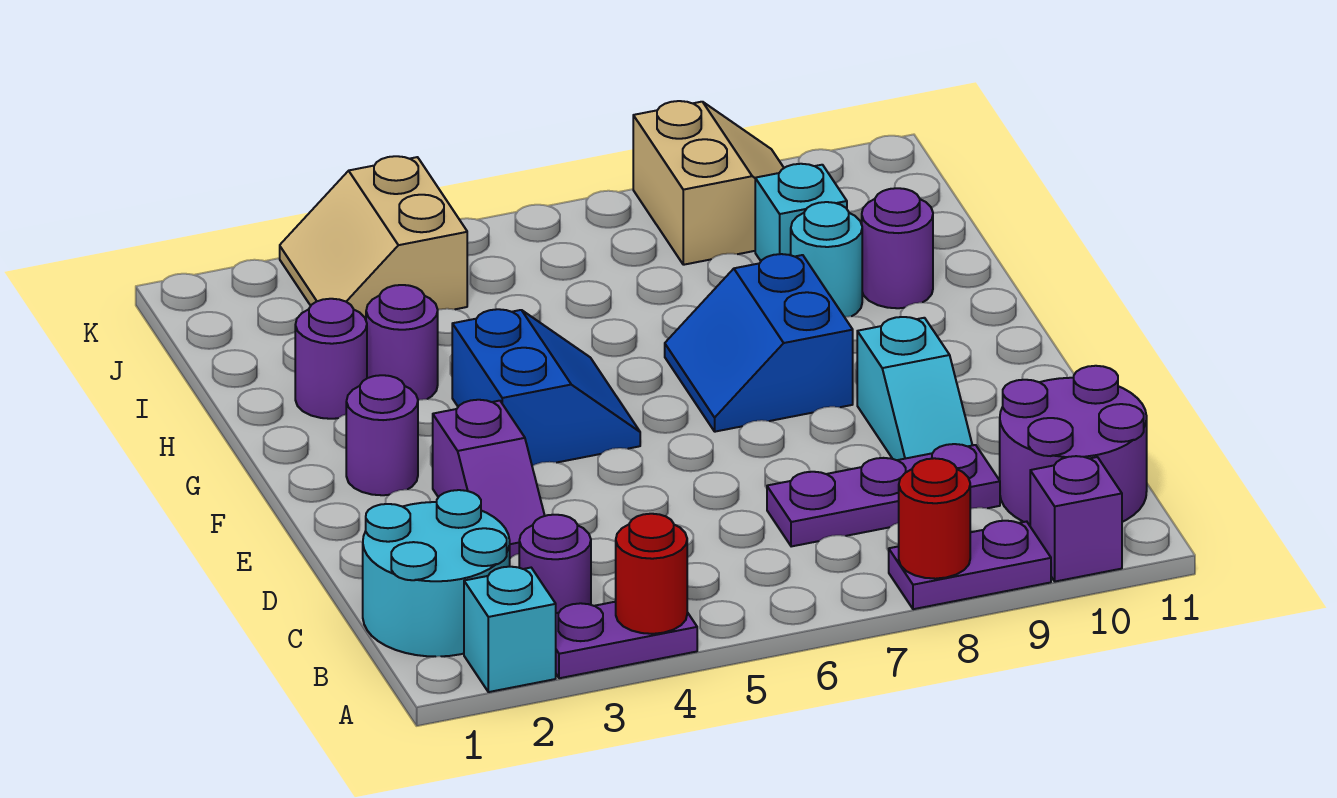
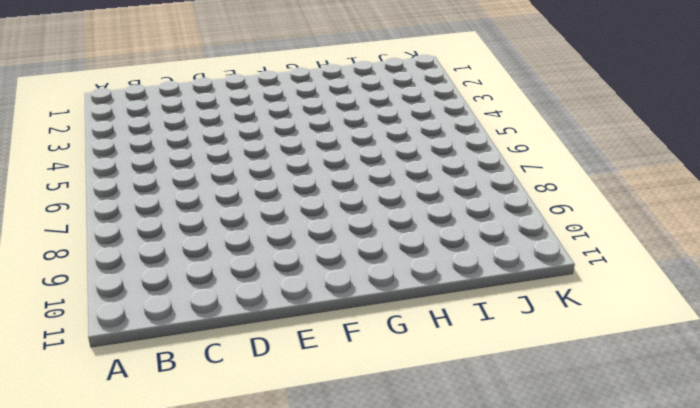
none -> cyan brick A2 level 1
none -> purple plate A3:A4 level 1
none -> purple plate A8:A9 level 1

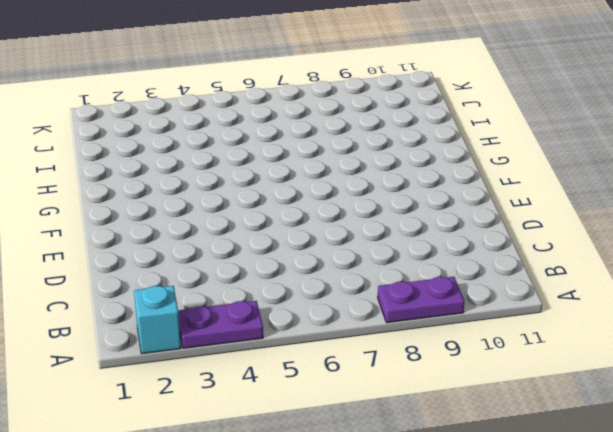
none -> purple brick A10 level 1
none -> cyan round brick B1:C2 level 1
none -> purple round brick B3 level 1

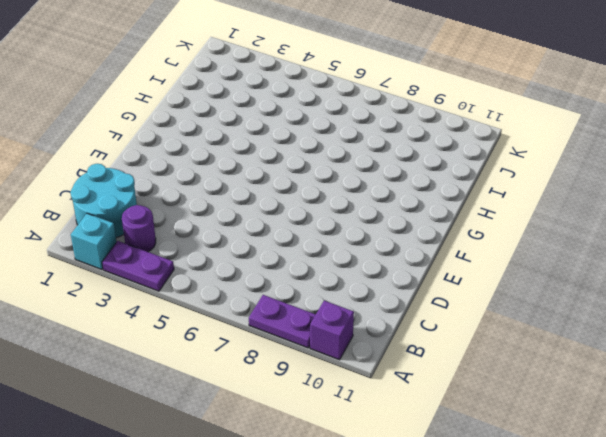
none -> purple round brick B10:C11 level 1
none -> purple plate C7:C9 level 1
none -> purple slope D3:E3 level 1 top E

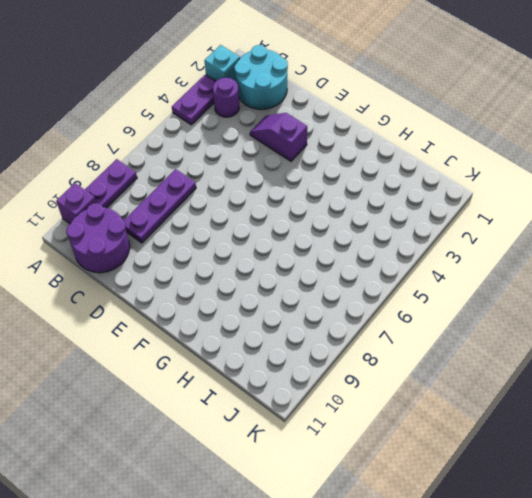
none -> cyan slope D9:E9 level 1 top E
none -> purple round brick F2 level 1
none -> blue slope F4:G5 level 1 top 4

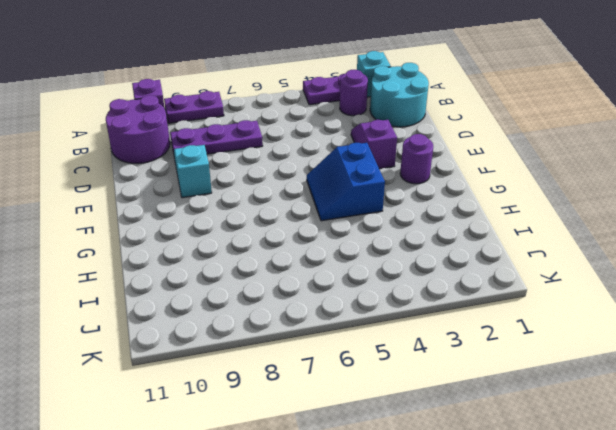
none -> blue slope F7:G8 level 1 top 8
none -> purple round brick H2 level 1
none -> purple round brick H3 level 1

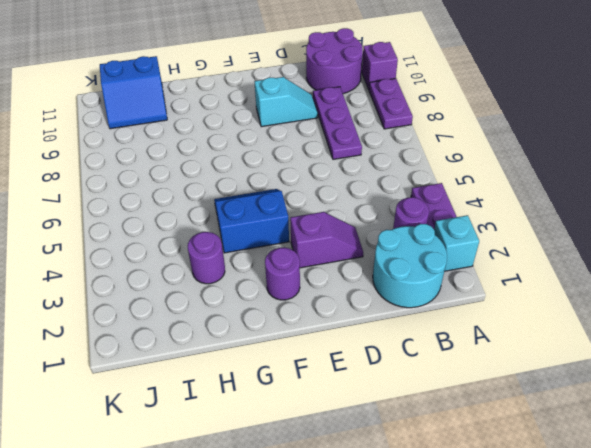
blue slope I10:J11 level 1 top 11 -> blue slope F7:G8 level 1 top 8
none -> purple round brick H2 level 1
none -> cyan round brick H9 level 1
none -> purple round brick H10 level 1

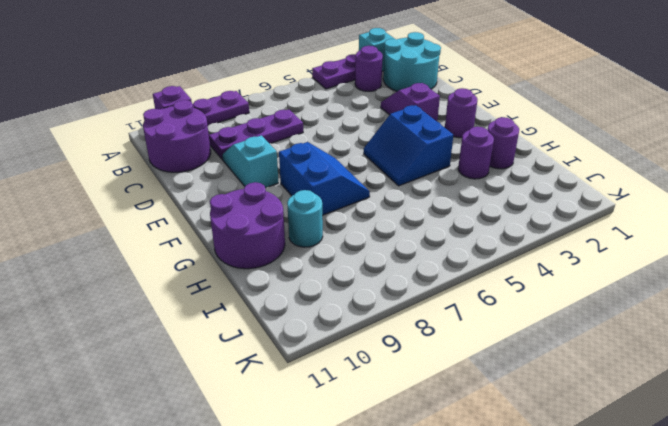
purple round brick G10:H11 level 1 -> purple round brick H10 level 1
none -> cyan brick I9 level 1
none -> tan slope J3:K4 level 1 top 4
none -> tan slope J8:K9 level 1 top 8

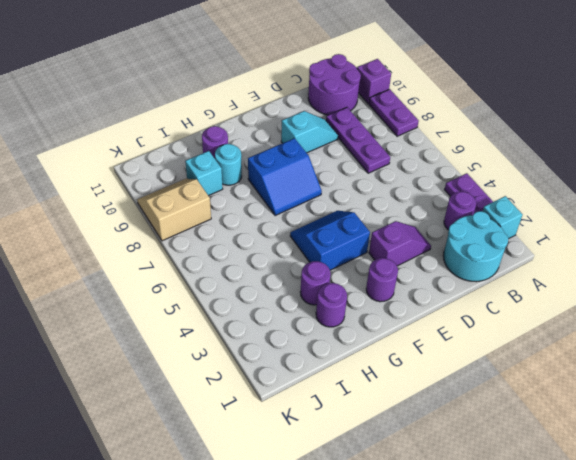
none -> tan slope J3:K4 level 1 top 4
none -> red round brick A4 level 2
none -> red round brick A8 level 2

